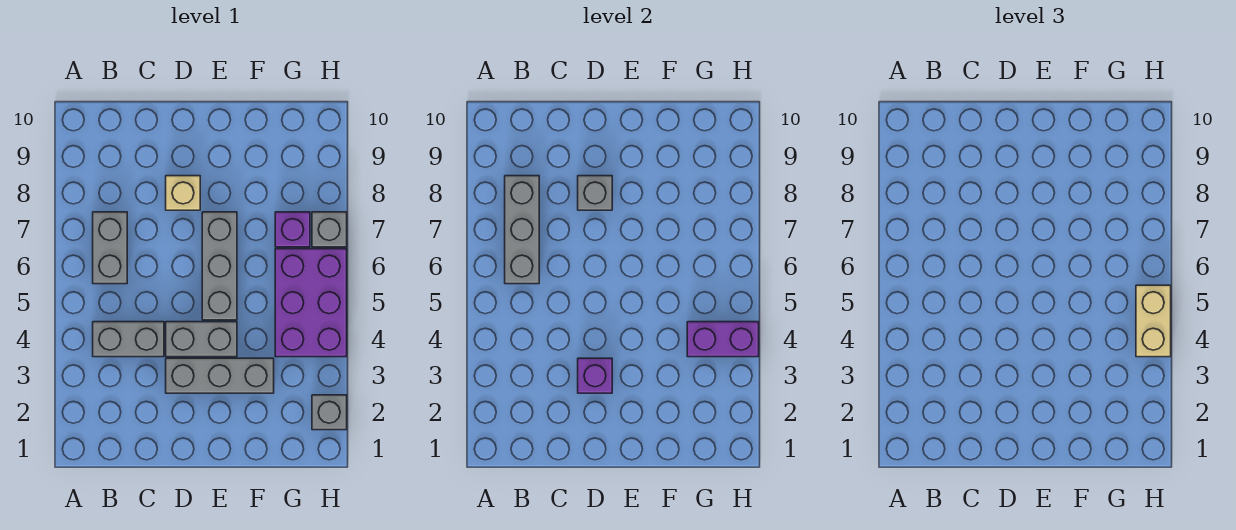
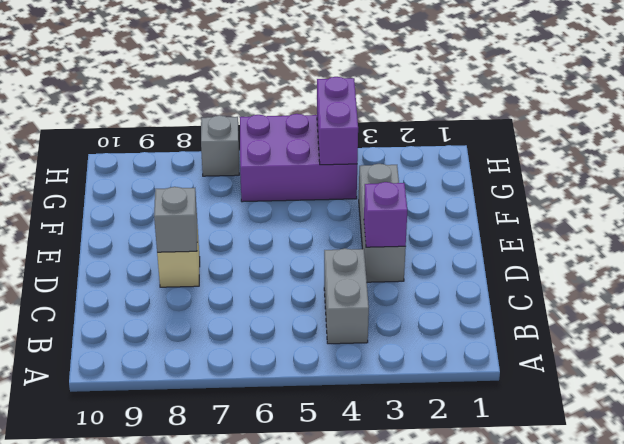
none -> grey brick B6:B7 level 1
none -> grey brick D4:E4 level 1
none -> grey brick E5:E7 level 1

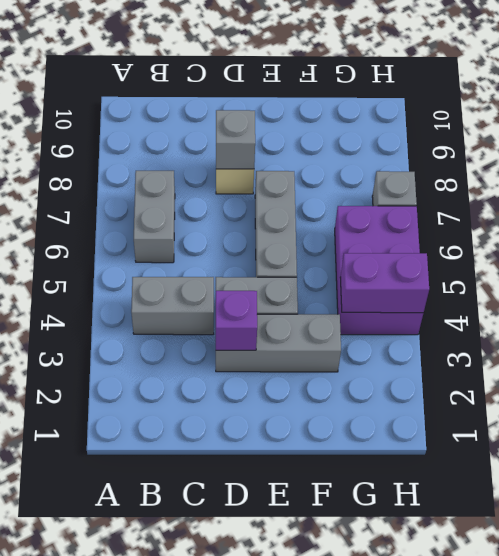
none -> purple brick G7 level 1
none -> grey brick H2 level 1
none -> grey brick B6:B8 level 2

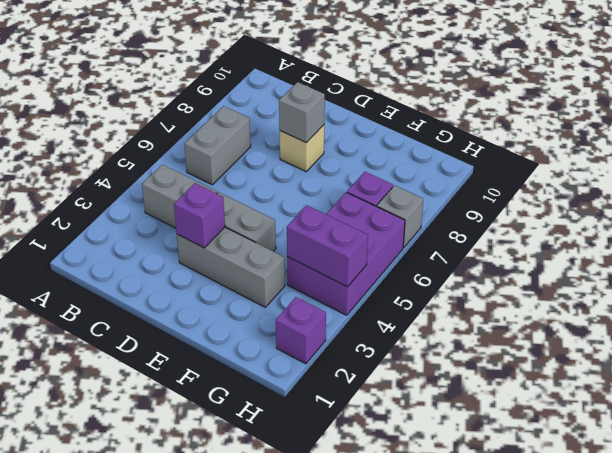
purple brick H2 level 1 -> grey brick H2 level 1
none -> grey brick E5:E7 level 1
none -> grey brick B6:B8 level 2
none -> tan brick H4:H5 level 3

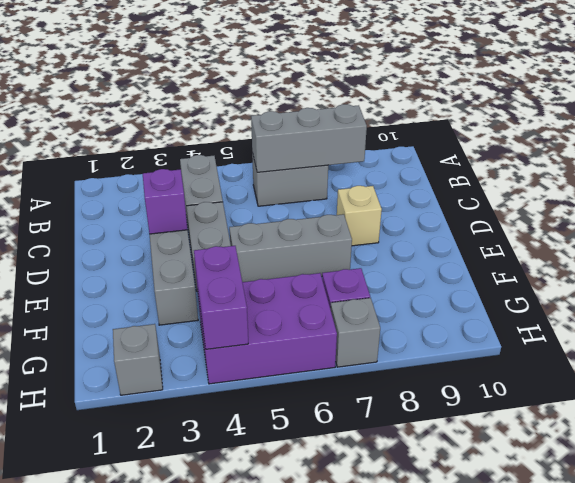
none -> grey brick D8 level 2
none -> tan brick H4:H5 level 3

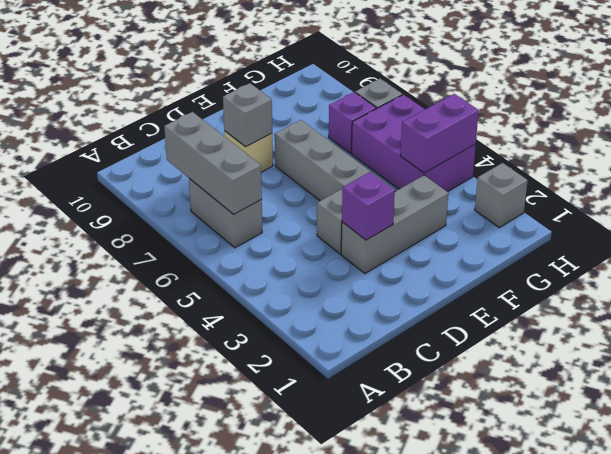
none -> grey brick B4:C4 level 1
none -> tan brick H4:H5 level 3

